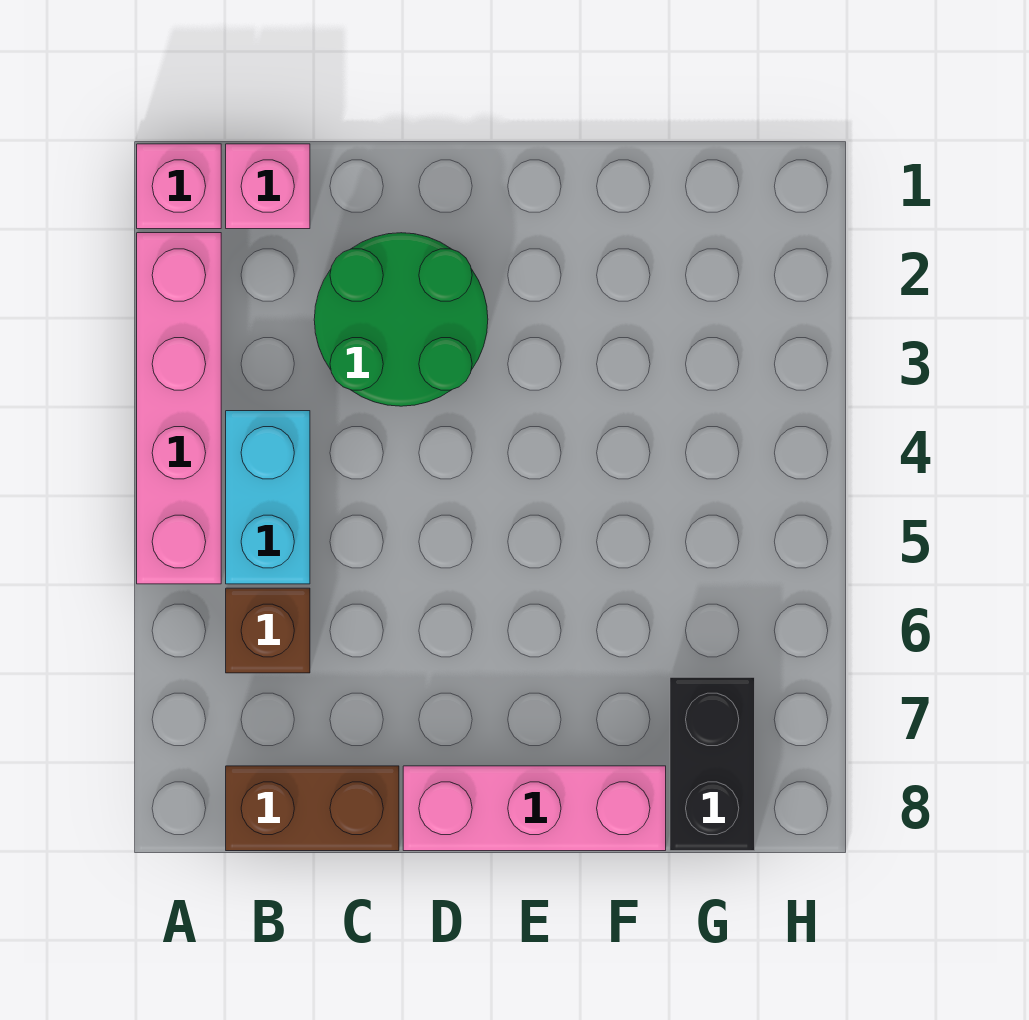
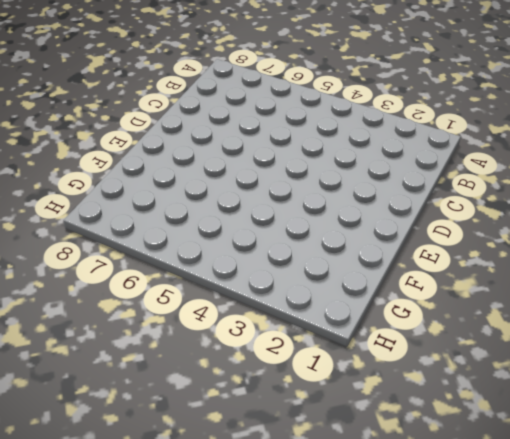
none -> pink brick A1 level 1
none -> pink brick A2:A5 level 1

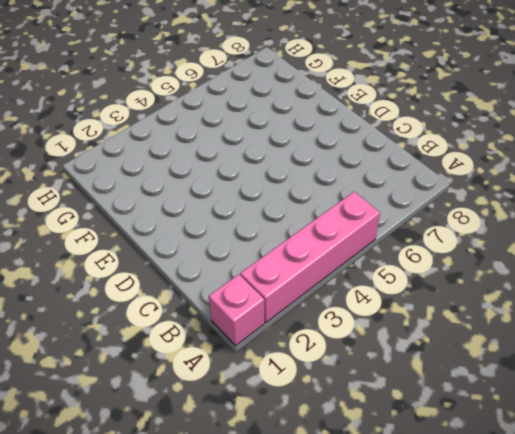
none -> pink brick B1 level 1
none -> cyan brick B4:B5 level 1

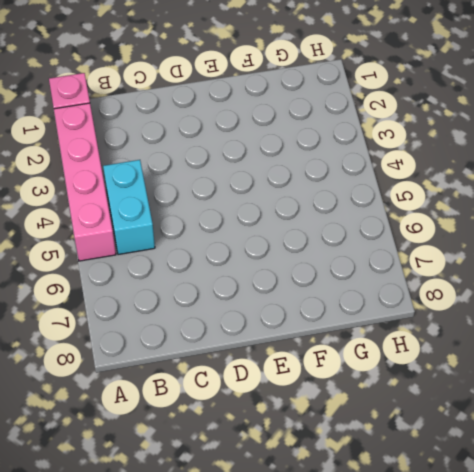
none -> pink brick B1 level 1
none -> brown brick B6 level 1

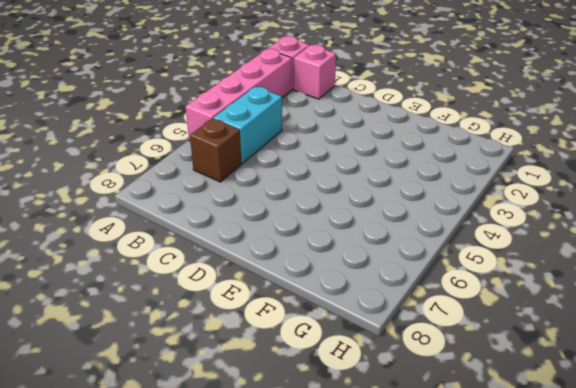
none -> brown brick B8:C8 level 1
none -> green round brick C2:D3 level 1

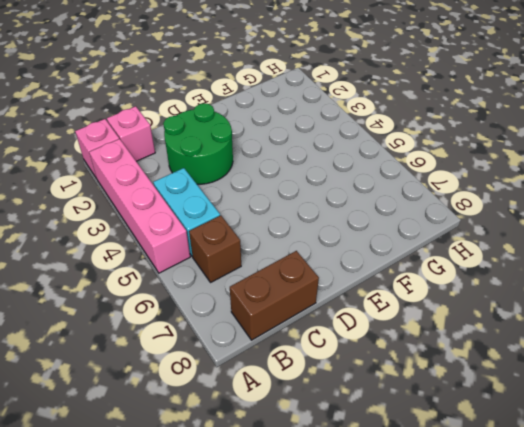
none -> pink brick D8:F8 level 1
none -> black brick G7:G8 level 1

